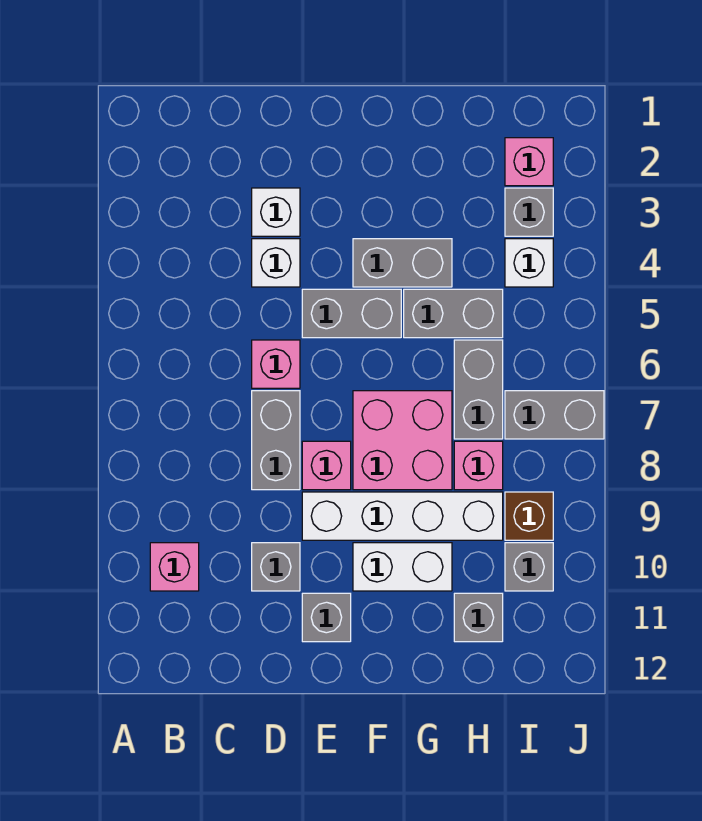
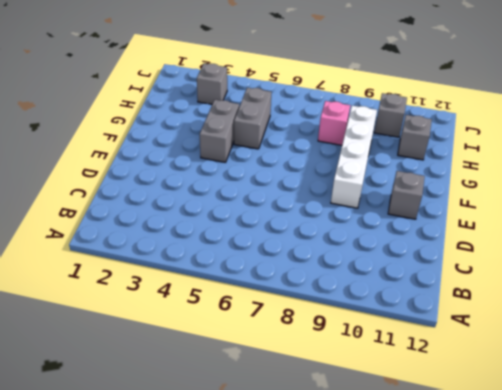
none -> pink brick B10 level 1
none -> white brick D3 level 1
none -> white brick D4 level 1

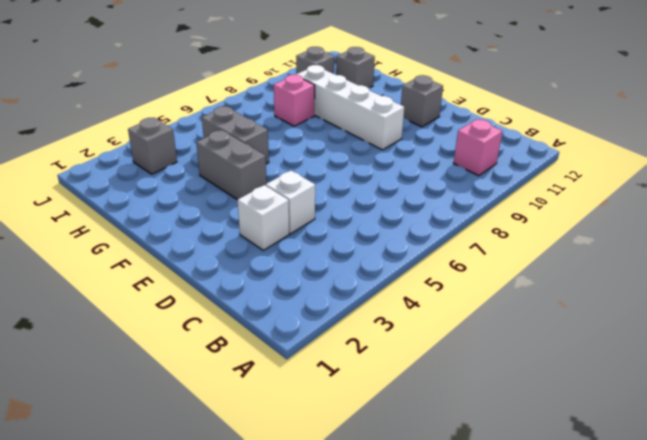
none -> pink brick D6 level 1
none -> grey brick D7:D8 level 1
none -> grey brick D10 level 1

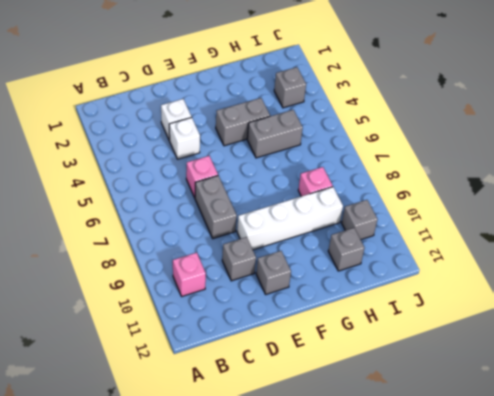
none -> grey brick E5:F5 level 1
none -> pink brick E8 level 1
none -> pink brick F7:G8 level 1

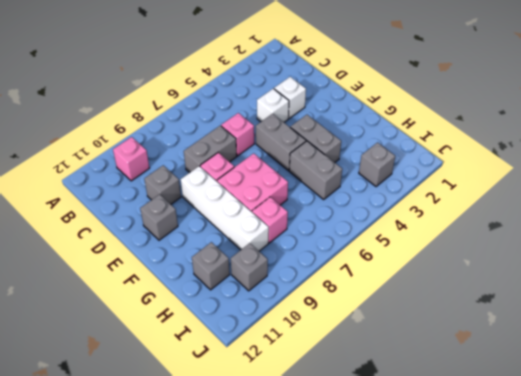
none -> white brick F10:G10 level 1
none -> grey brick H6:H7 level 1
none -> pink brick I2 level 1

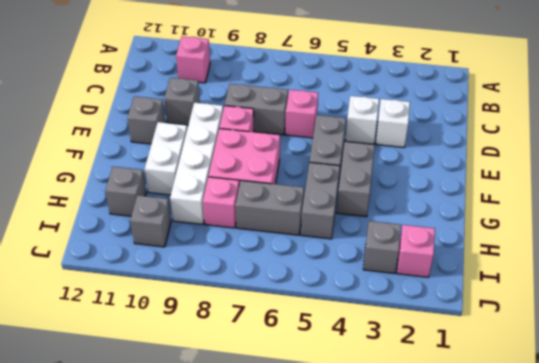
none -> white brick I4 level 1
none -> grey brick I7:J7 level 1
none -> brown brick I9 level 1

